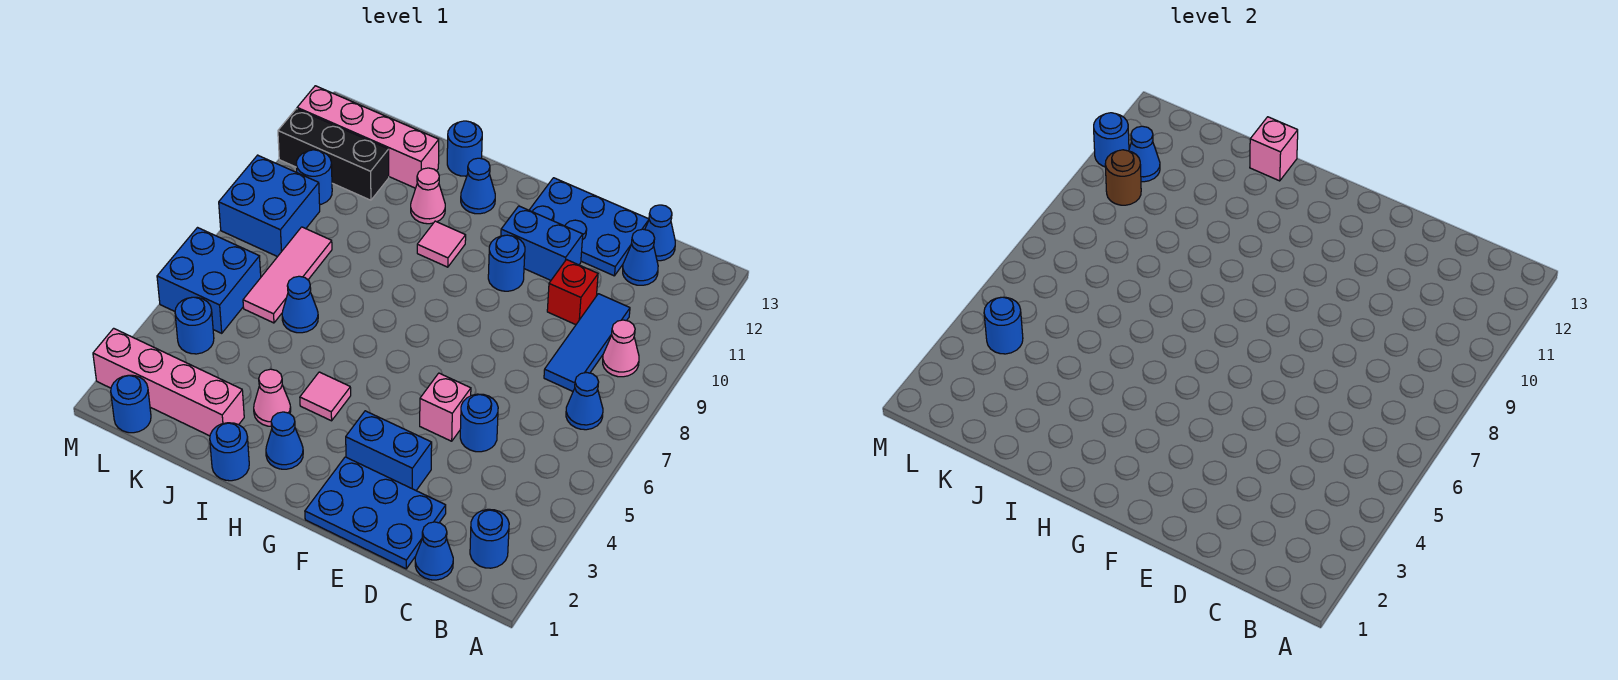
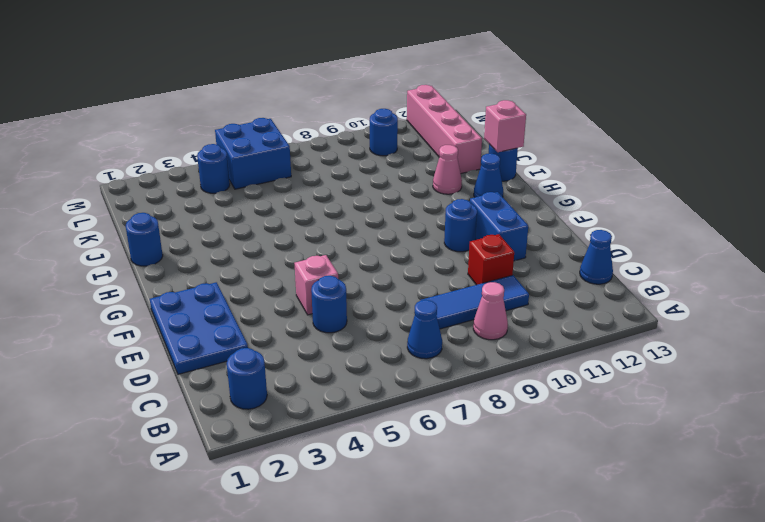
none -> blue cone C1 level 1
none -> blue cone C12 level 1
none -> blue plate D12:F13 level 1
none -> blue brick E3:F3 level 1

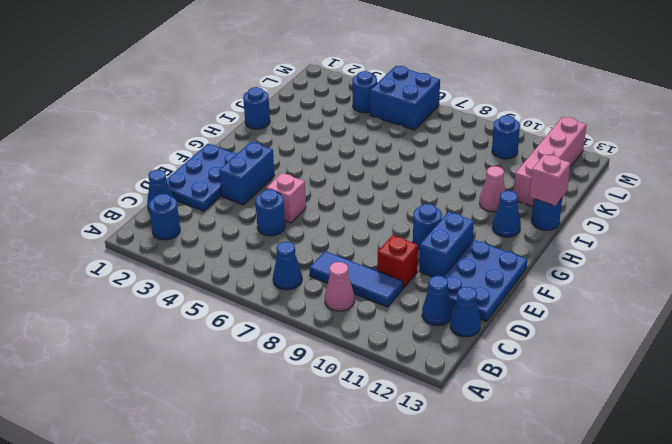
none -> blue cone H2 level 1
none -> pink tile H4 level 1
none -> pink tile H10 level 1
none -> pink cone I3 level 1

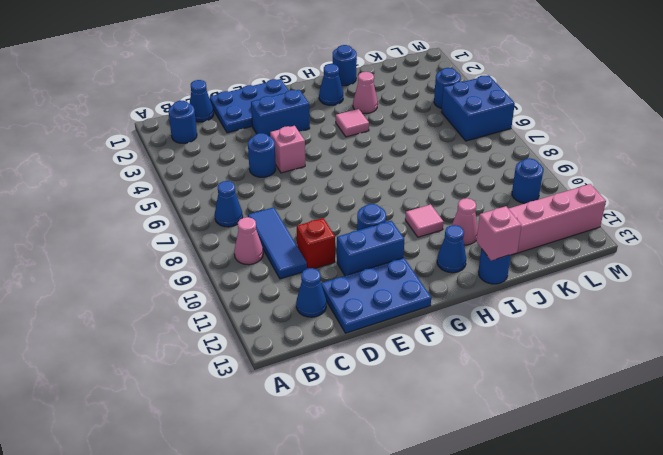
none -> blue cone C13 level 1
none -> pink brick J2:M2 level 1
none -> blue cone J6 level 1
none -> pink tile K6:K8 level 1

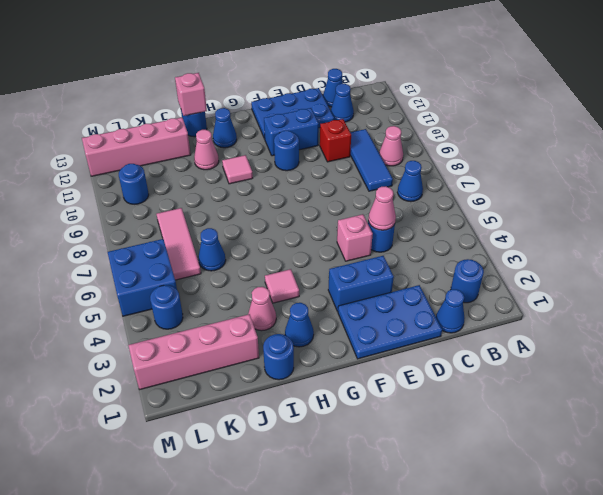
pink cone D5 level 2 -> none
none -> black brick K11:M11 level 1
none -> blue round brick L1 level 1
none -> blue brick L8:M9 level 1
none -> blue round brick L4 level 2

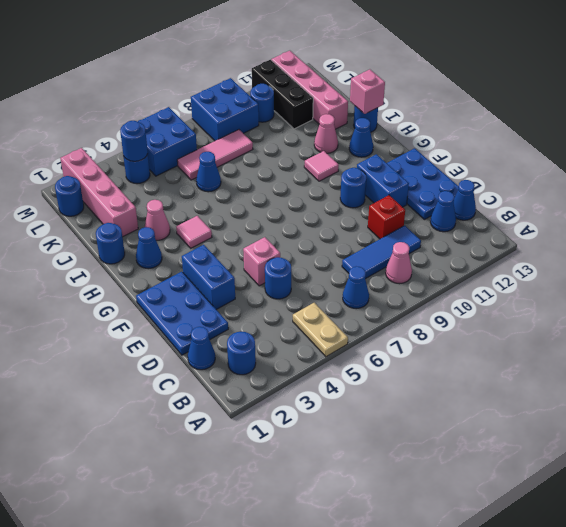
tan plate A5:B5 level 1 -> none
none -> brown round brick L10 level 2
none -> blue cone L11 level 2
none -> blue round brick M11 level 2

